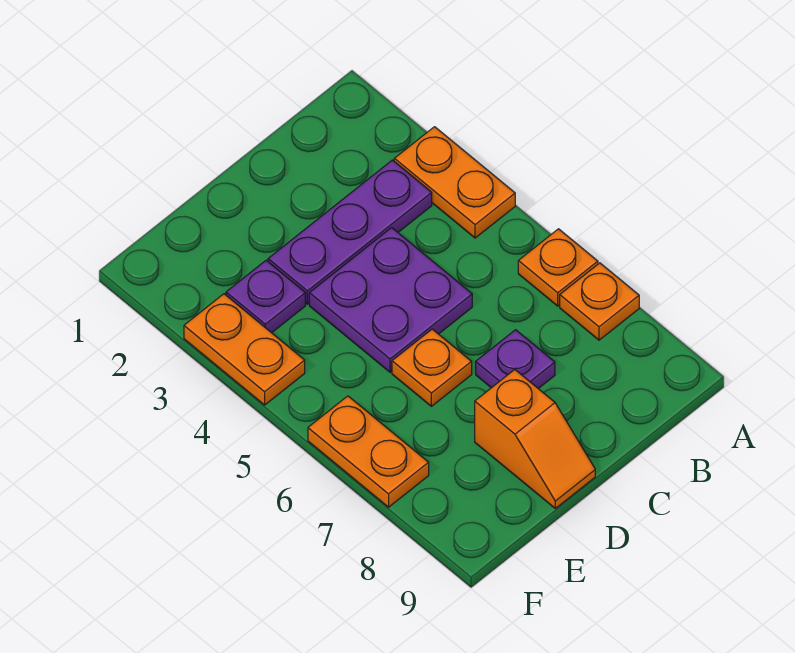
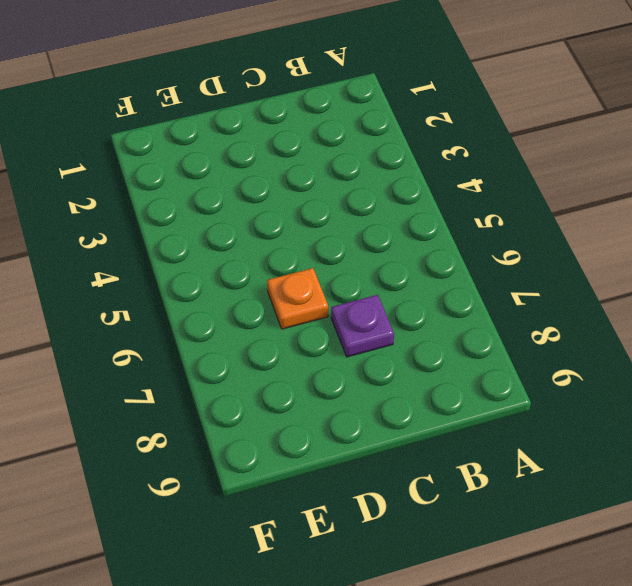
none -> orange plate A3:A4 level 1
none -> orange plate A6 level 1

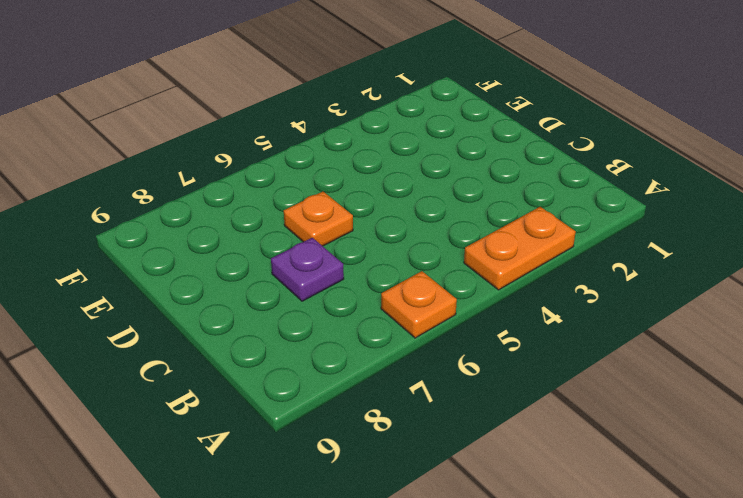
none -> orange plate A7 level 1
none -> purple plate B3:D3 level 1

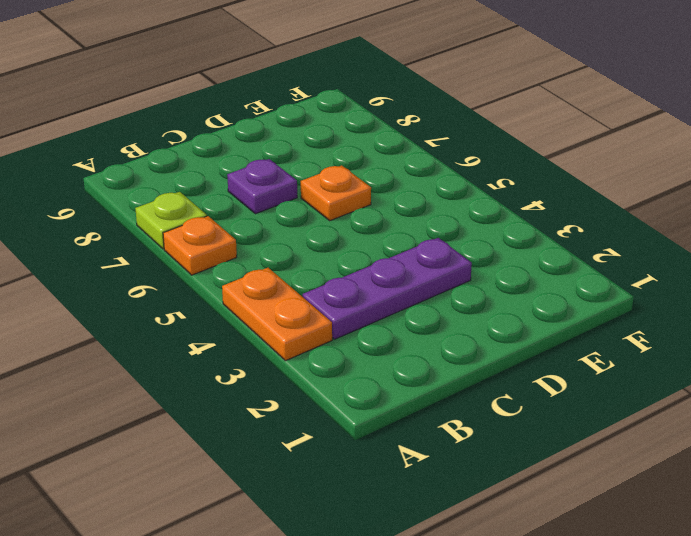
lime plate A7 level 1 -> orange plate A7 level 1
none -> purple plate C4:D5 level 1
none -> orange slope D8:D9 level 1 top 8

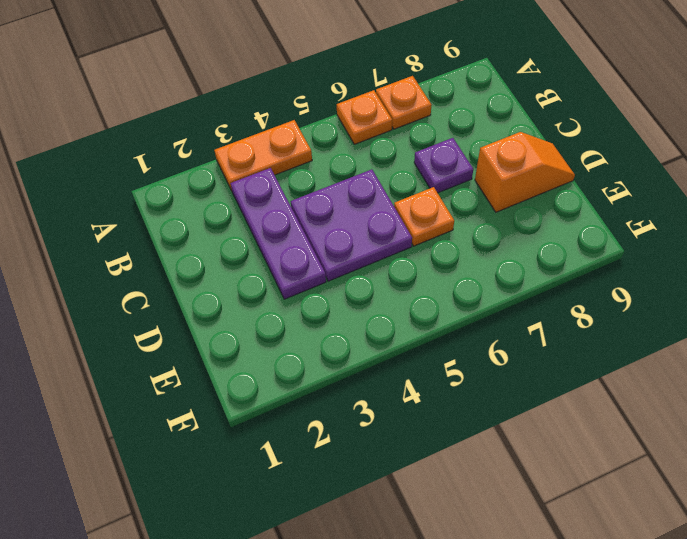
none -> purple plate E3 level 1
none -> orange plate F3:F4 level 1

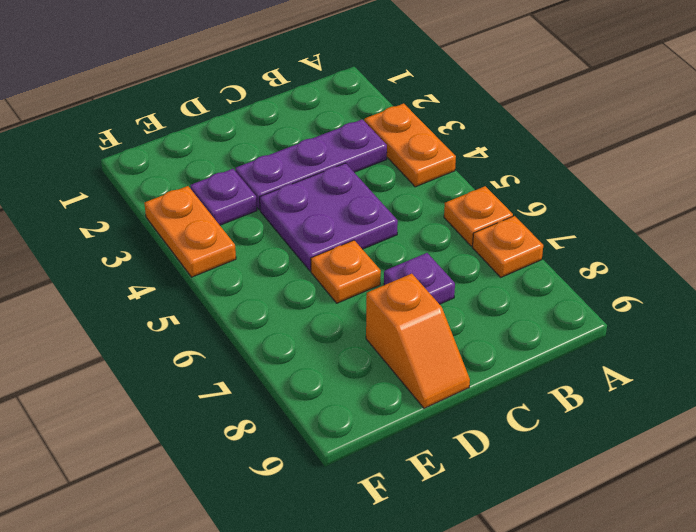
none -> orange plate F6:F7 level 1

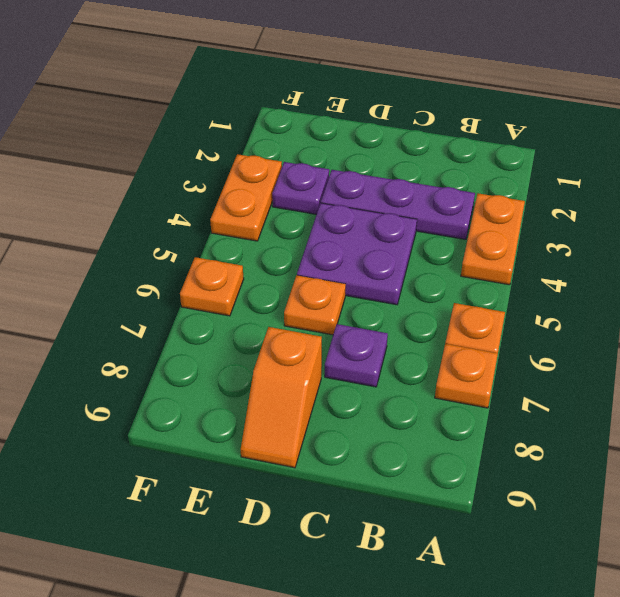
orange plate F6 level 1 -> orange plate F6:F7 level 1

